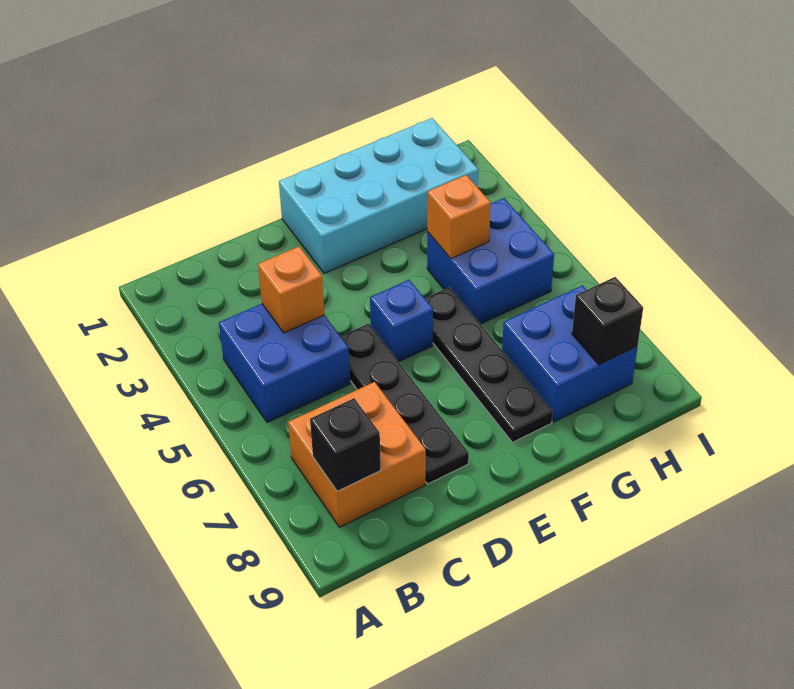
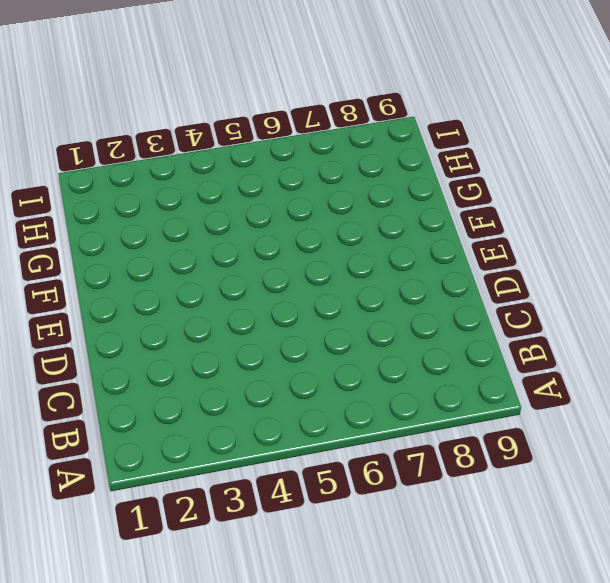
none -> blue brick B4:C5 level 1
none -> orange brick B7:C8 level 1
none -> black plate D5:D8 level 1

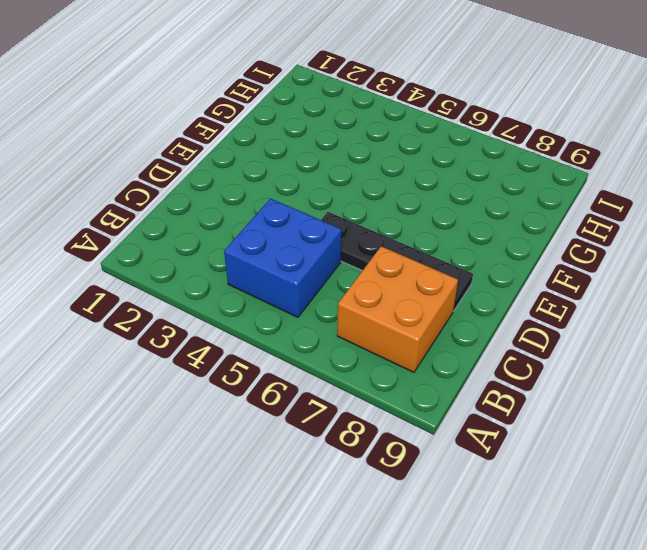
none -> cyan brick E1:H2 level 1
none -> blue brick E5 level 1
none -> black plate F5:F8 level 1

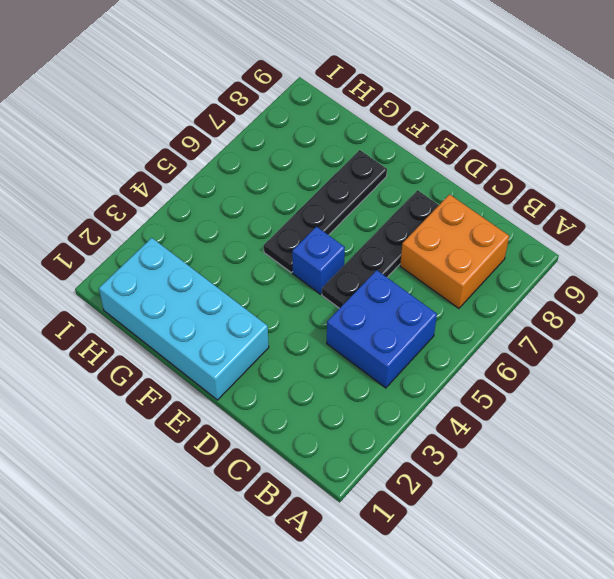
none -> blue brick G4:H5 level 1
none -> blue brick G7:H8 level 1
none -> black brick B8 level 2

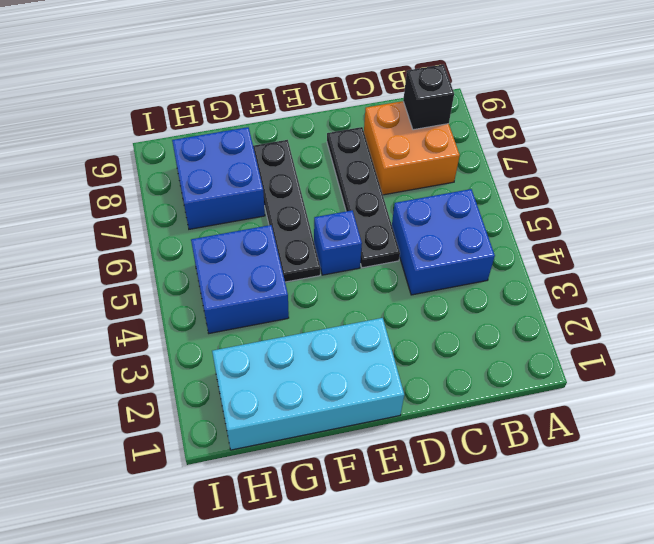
none -> orange brick C4 level 2
none -> orange brick G4 level 2
none -> black brick H8 level 2

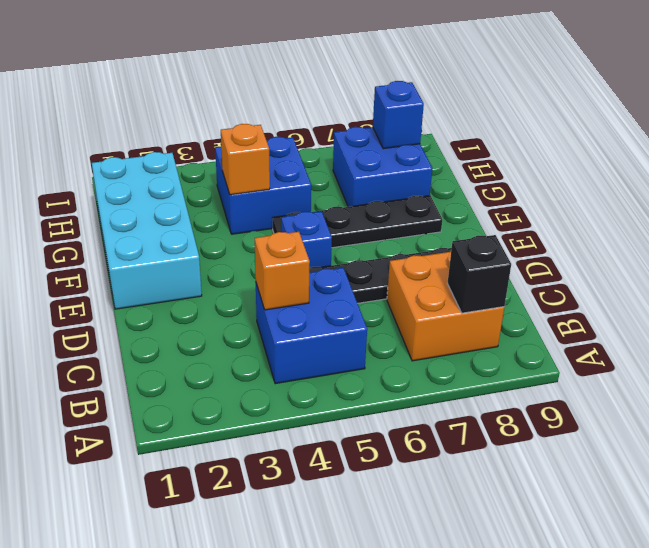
blue brick H8 level 2 -> black brick H8 level 2

